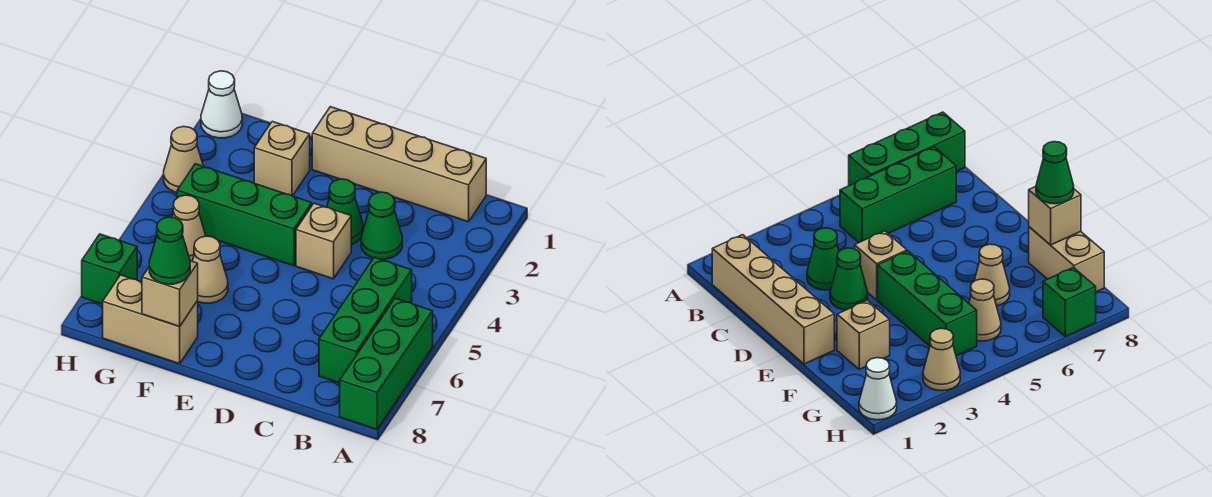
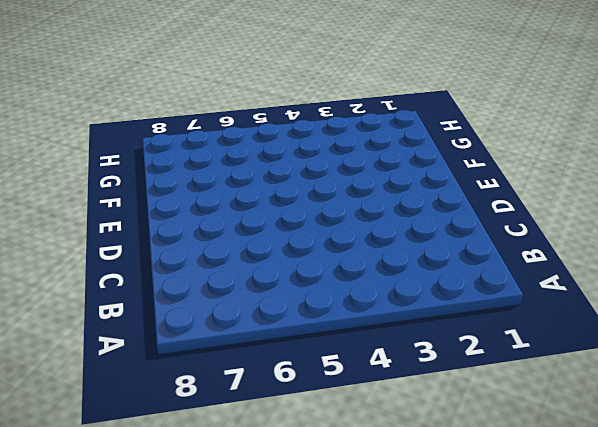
none -> green brick A6:A8 level 1
none -> tan brick B1:E1 level 1
none -> green brick B5:B7 level 1

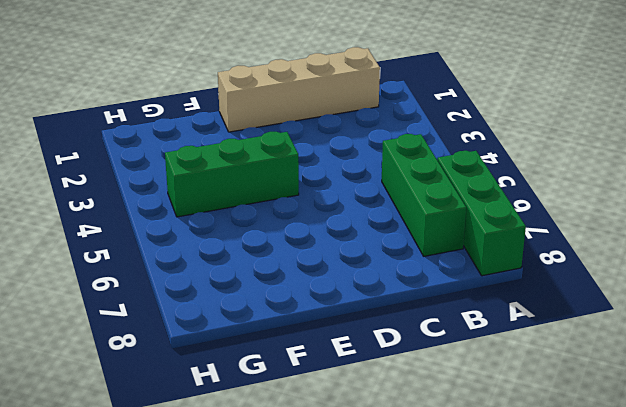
none -> green cone C3 level 1
none -> green cone D3 level 1
none -> tan brick D4 level 1

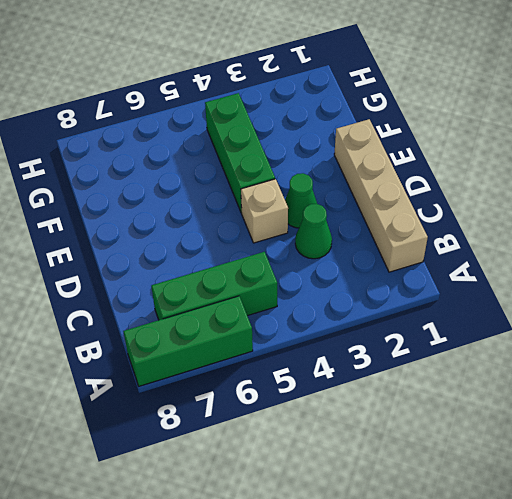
none -> tan brick F2 level 1
none -> tan cone F6 level 1
none -> tan brick F8:G8 level 1

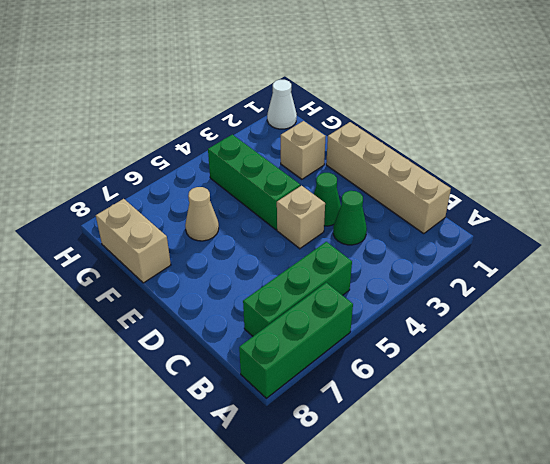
none -> tan cone G5 level 1
none -> tan cone H3 level 1
none -> green brick H7 level 1

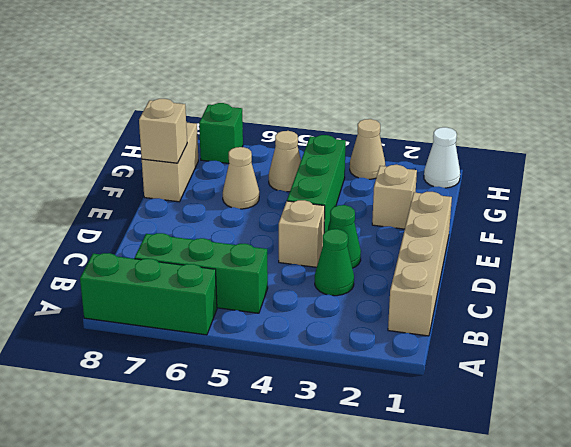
none -> green cone F8 level 3

